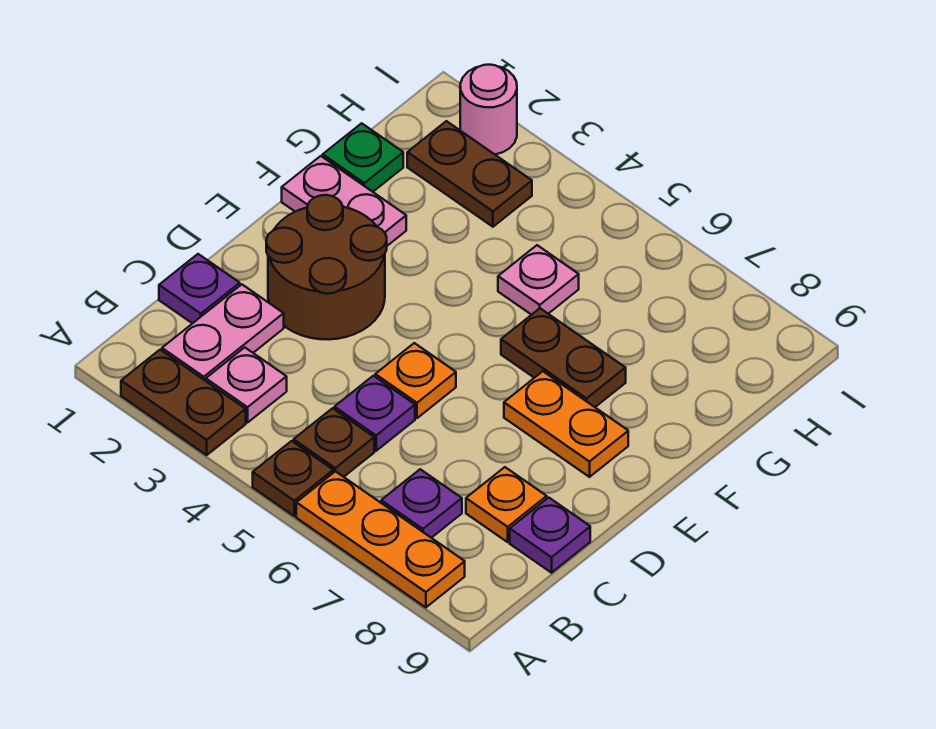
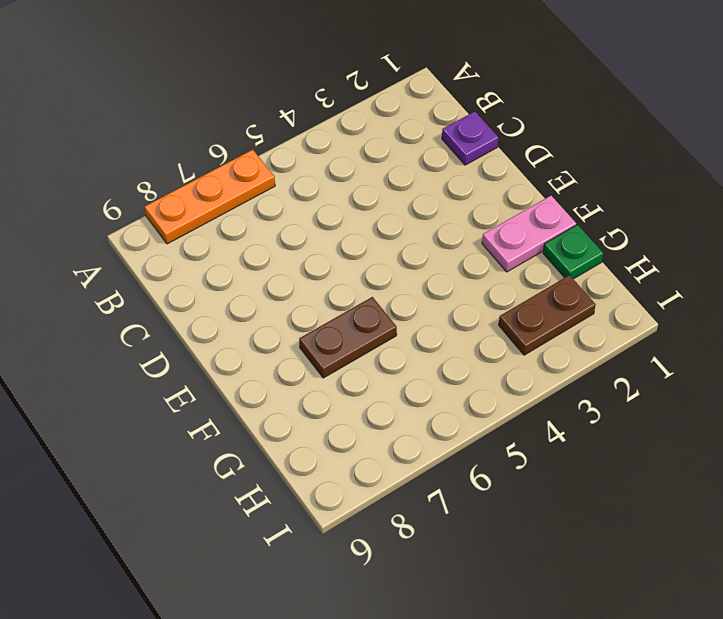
none -> brown plate A2:A3 level 1
none -> brown plate A5 level 1
none -> pink plate B2:C2 level 1

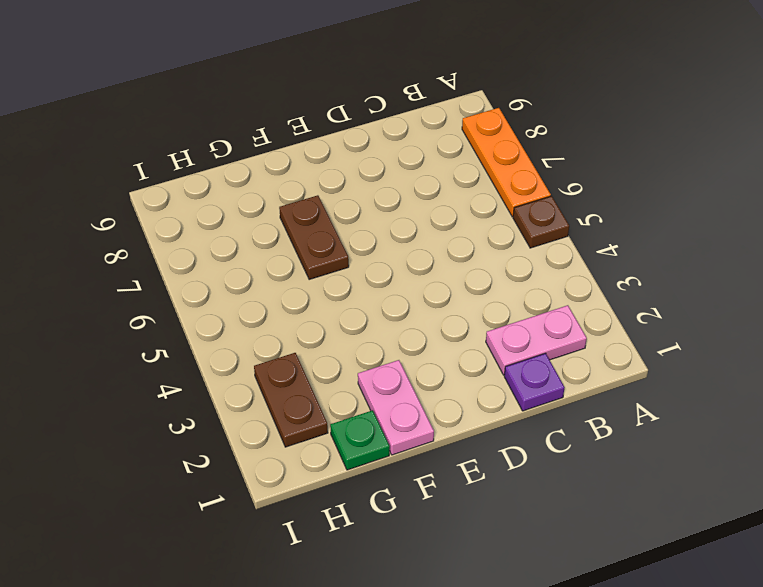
none -> brown plate A2:A3 level 1
none -> pink plate B3 level 1
none -> brown plate B5 level 1

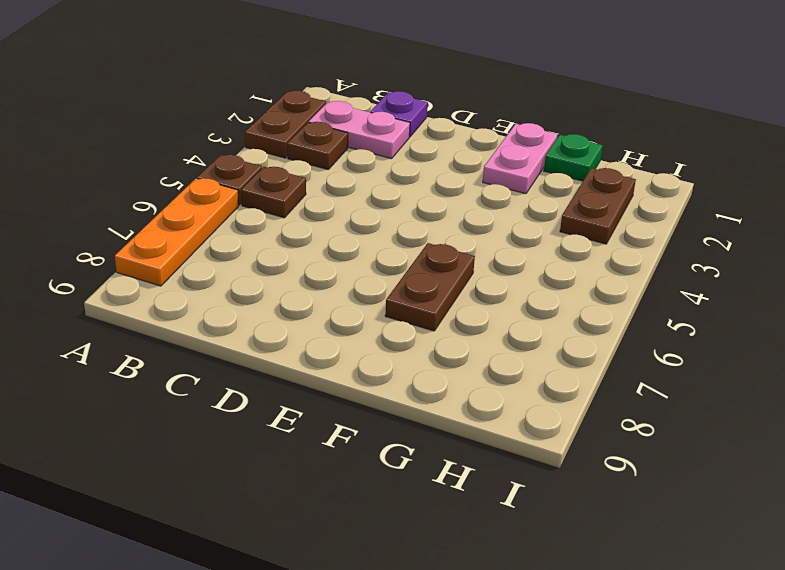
brown plate B3 level 1 -> pink plate B3 level 1
none -> purple plate B7 level 1
none -> purple plate C5 level 1
none -> orange plate C8 level 1

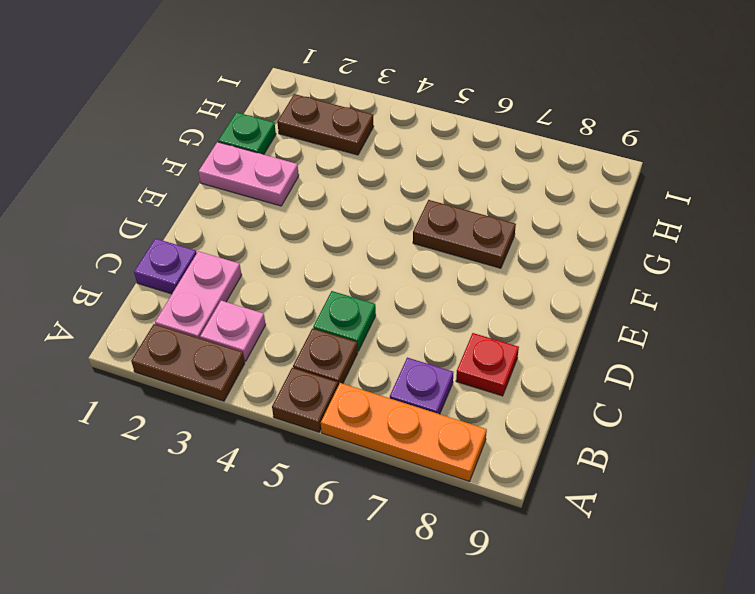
green plate C5 level 1 -> purple plate C5 level 1
red plate C8 level 1 -> orange plate C8 level 1
none -> purple plate C9 level 1
none -> brown round brick D2:E3 level 1
none -> orange plate D5 level 1

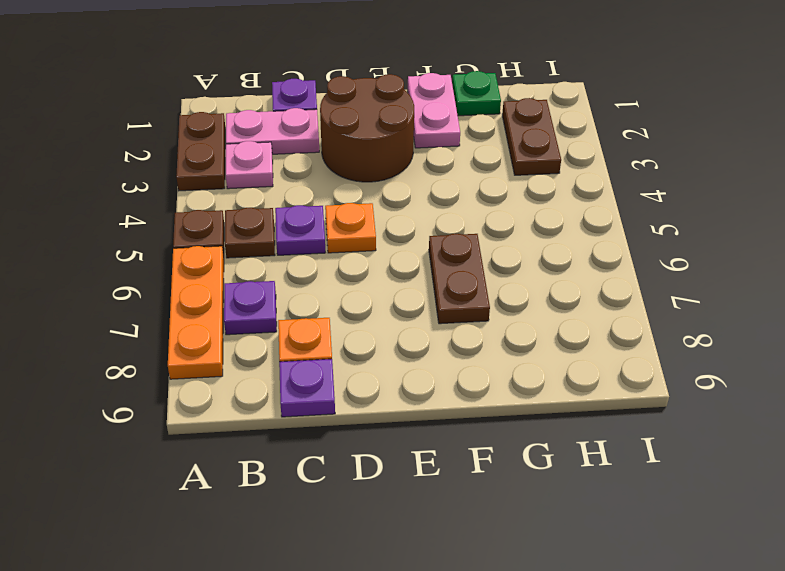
none -> orange plate E7:E8 level 1
none -> pink plate G5 level 1
none -> pink round brick I2 level 1

